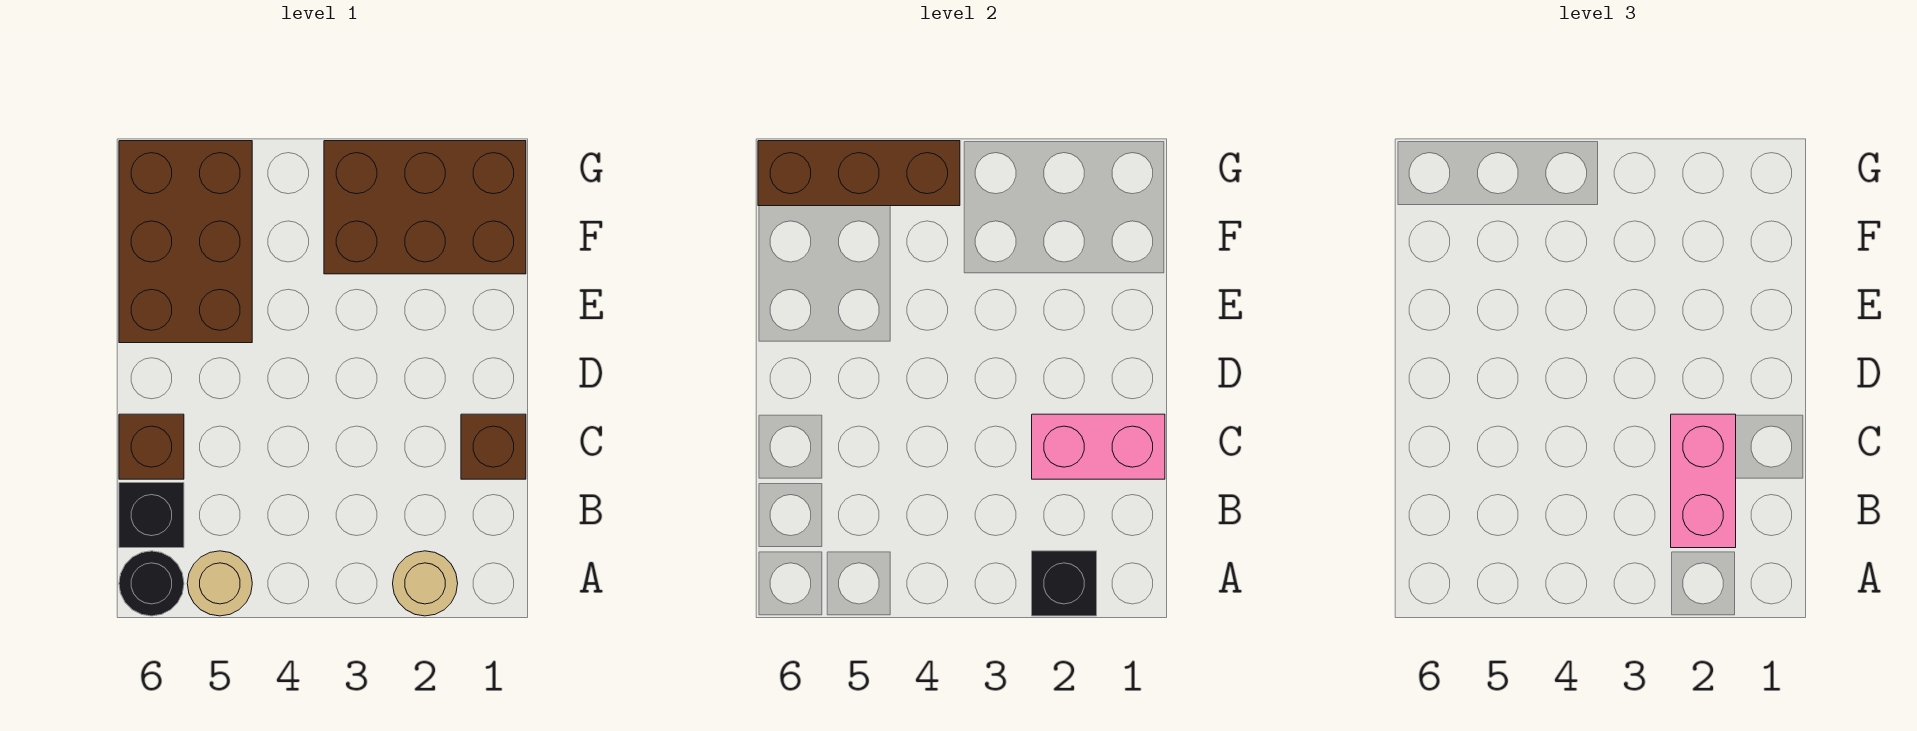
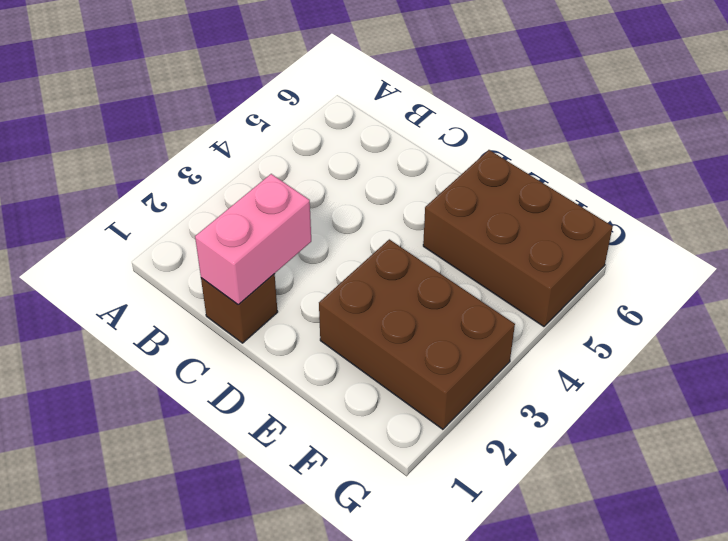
brown brick E2:G3 level 1 -> brown brick F1:G3 level 1
none -> tan round brick A2 level 1
none -> tan round brick A5 level 1
none -> black round brick A6 level 1

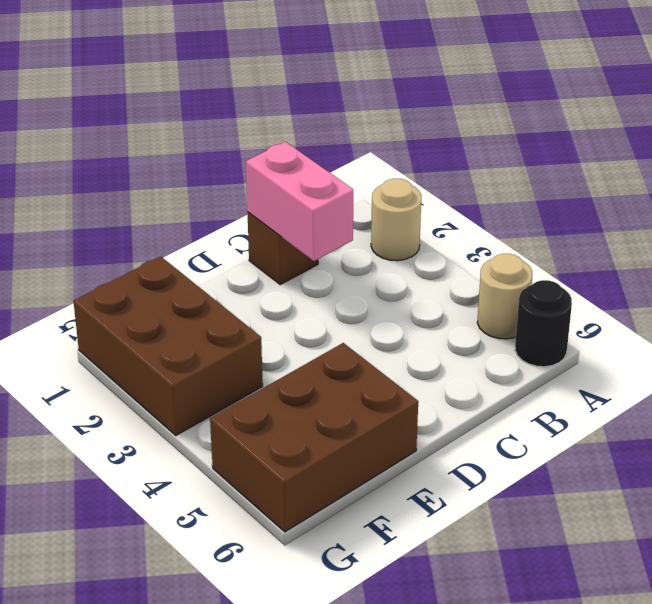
none -> black brick B6 level 1
none -> brown brick C6 level 1
none -> black brick A2 level 2

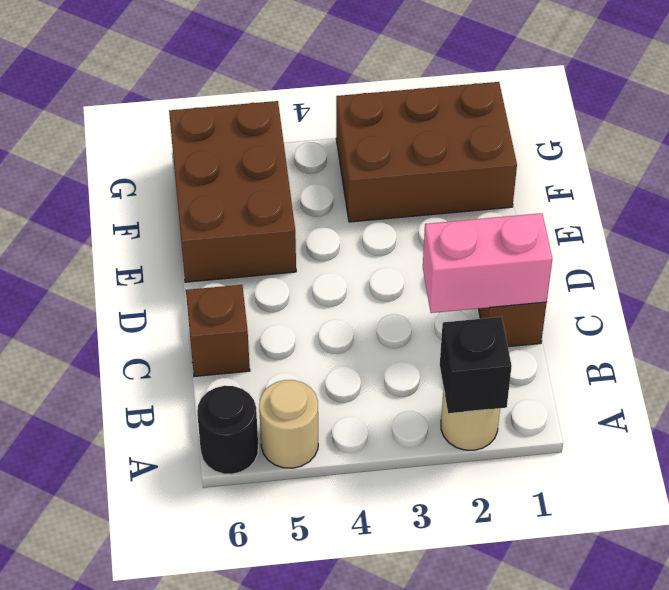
none -> black brick B6 level 1
none -> brown brick G4:G6 level 2
none -> pink brick B2:C2 level 3

